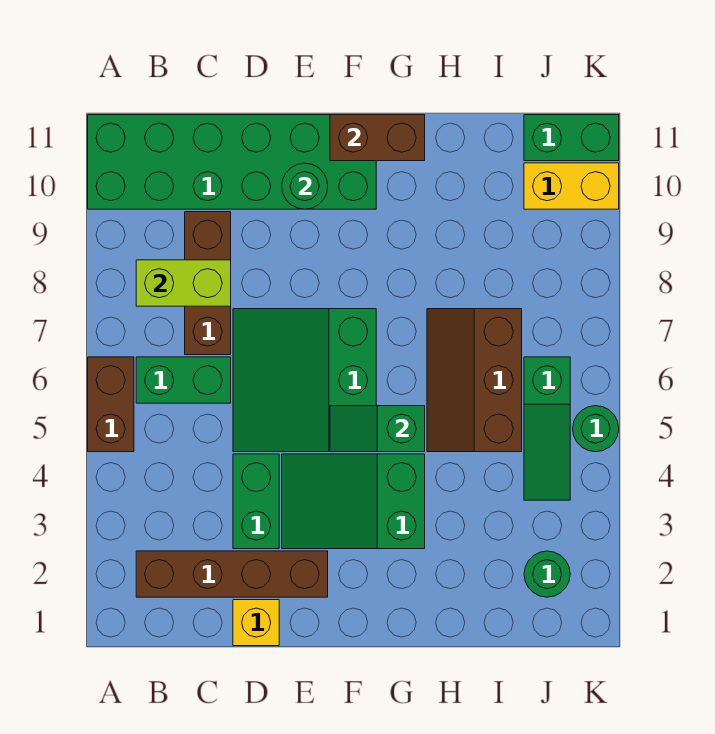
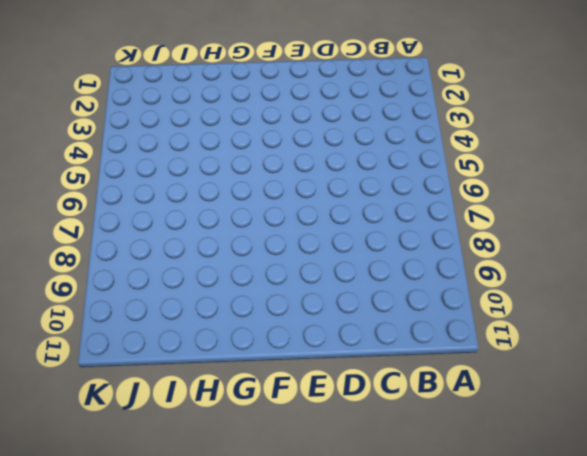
none -> brown brick A5:A6 level 1
none -> green brick A10:F11 level 1
none -> brown brick B2:E2 level 1

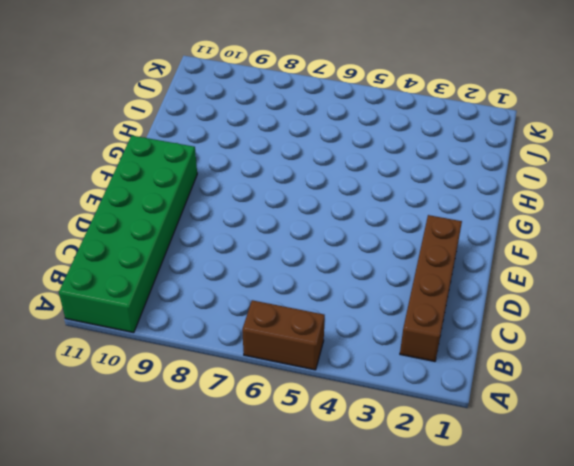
none -> green brick B6:C6 level 1
none -> brown brick C7:C9 level 1
none -> yellow brick D1 level 1

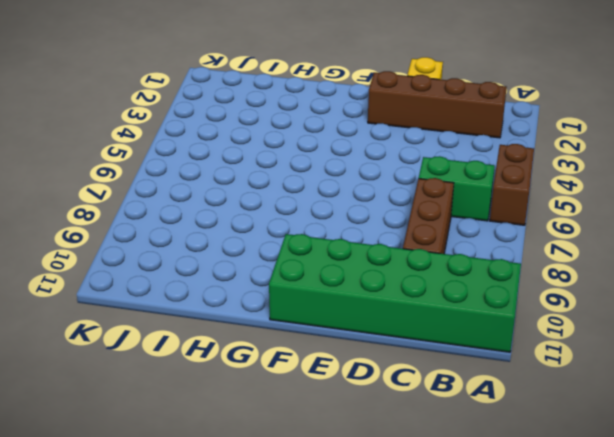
none -> green brick D3:D4 level 1
none -> green slope D5:F7 level 1 top F
none -> green slope E3:G4 level 1 top G

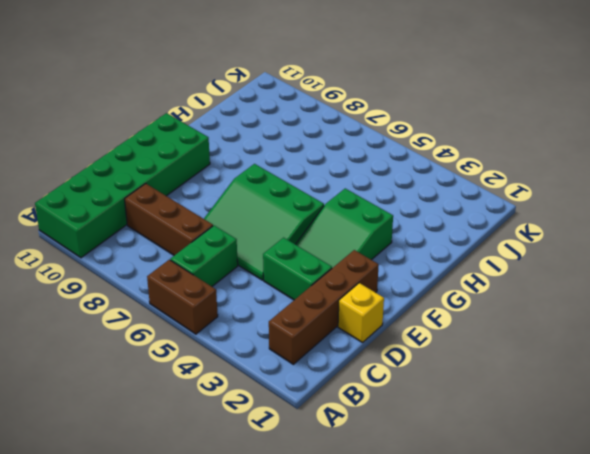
none -> brown slope H5:I7 level 1 top I
none -> green round brick J2 level 1
none -> green slope J4:J6 level 1 top 6

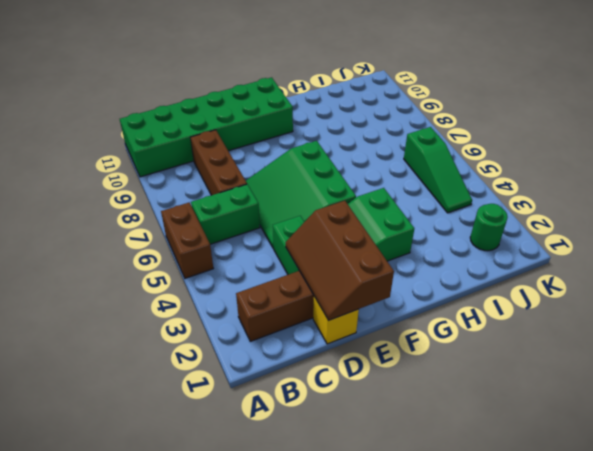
brown slope D1:E3 level 2 top E -> brown slope H5:I7 level 1 top I
none -> yellow brick J10:K10 level 1
none -> green brick J11:K11 level 1
none -> green round brick K5 level 1

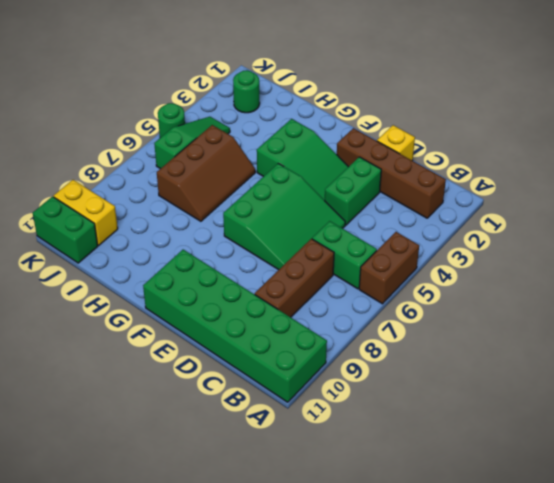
none -> lime brick B8:C8 level 2
none -> green round brick E10 level 2
none -> green slope F5:G5 level 2 top G

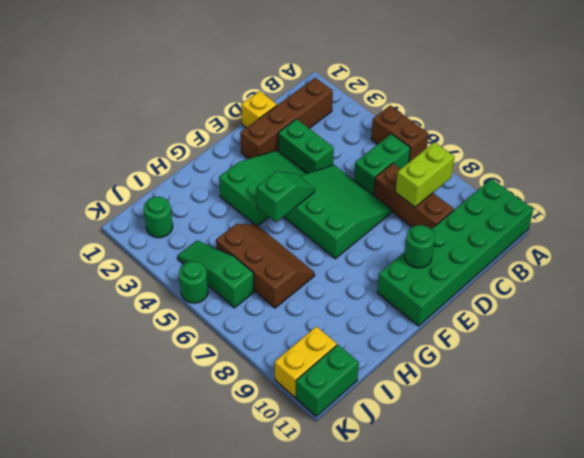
none -> brown brick F11:G11 level 2

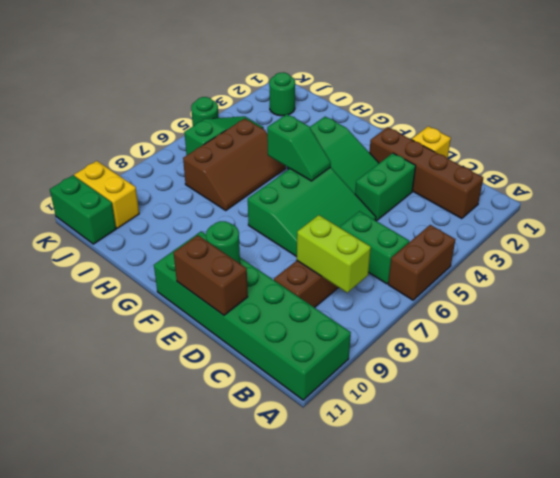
brown brick D11:E11 level 2 -> brown brick F11:G11 level 2

